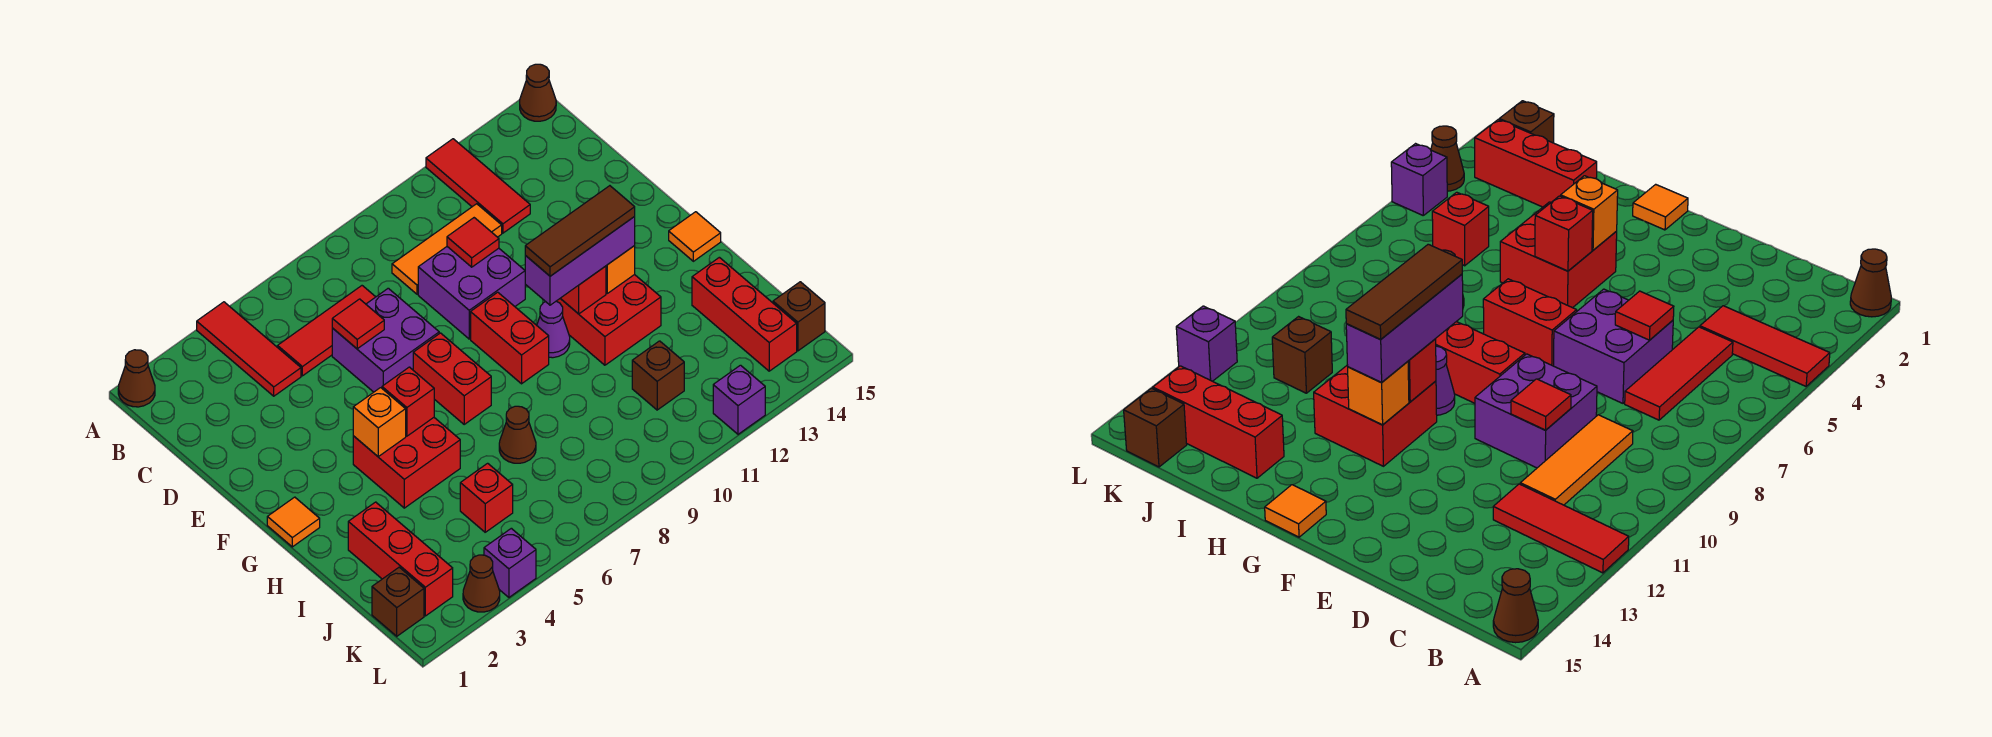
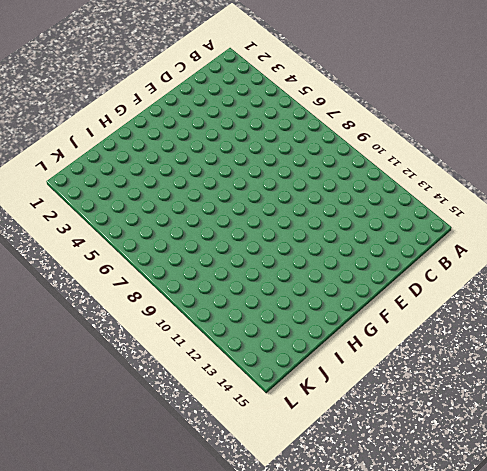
none -> brown cone A1 level 1
none -> red tile A4:C4 level 1
none -> red tile A12:C12 level 1
none -> brown cone A15 level 1

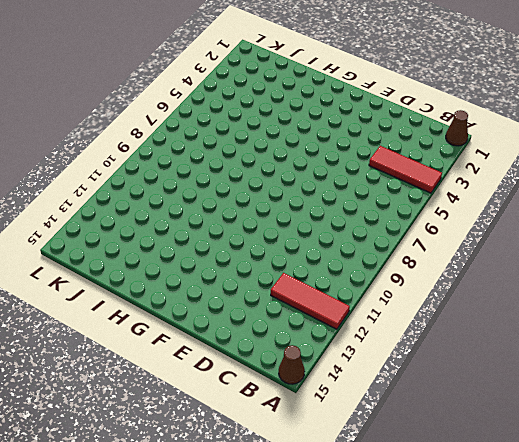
none -> red tile C5:C7 level 1
none -> orange tile C9:C11 level 1
none -> purple brick D6:E7 level 1
none -> purple brick D9:E10 level 1

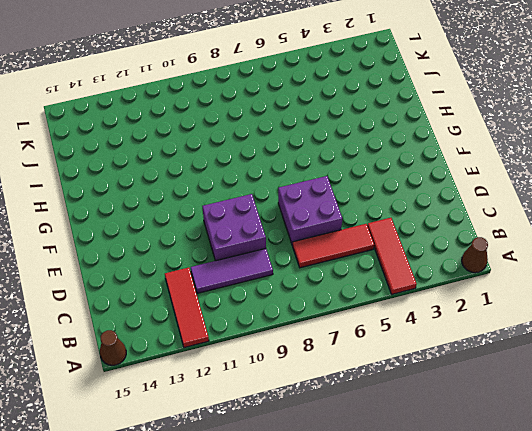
purple tile C9:C11 level 1 -> orange tile C9:C11 level 1
none -> red brick F7:G7 level 1
none -> red brick F9:G9 level 1
none -> orange tile G1 level 1
none -> red brick G4:H5 level 1

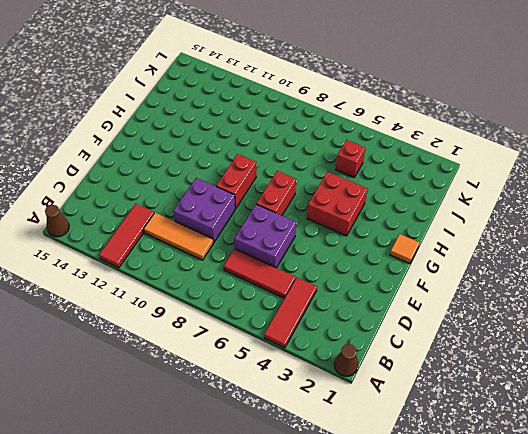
none -> purple cone G10 level 1
none -> red brick G11:H12 level 1
none -> orange tile G15 level 1
none -> red brick I2:K2 level 1

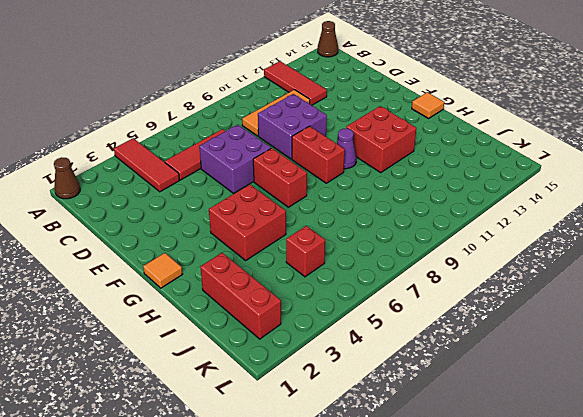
none -> brown cone I7 level 1
none -> red brick I14:K14 level 1
none -> brown brick J11 level 1
none -> brown brick K1 level 1

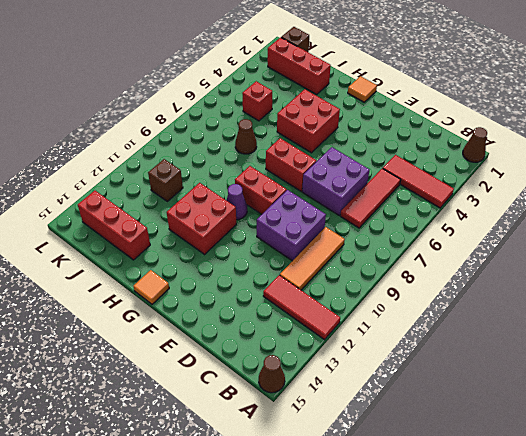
none -> brown brick K15 level 1
none -> brown cone L3 level 1
none -> purple brick L4 level 1
none -> purple brick L12 level 1

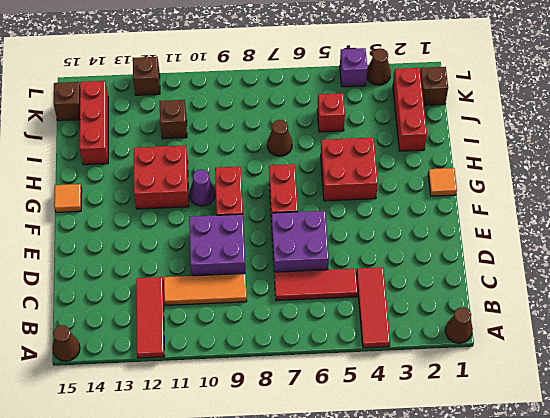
brown brick L12 level 1 -> purple brick L12 level 1
none -> red tile D6 level 2
none -> red tile D10 level 2
none -> orange brick G4 level 2
none -> red brick G5 level 2

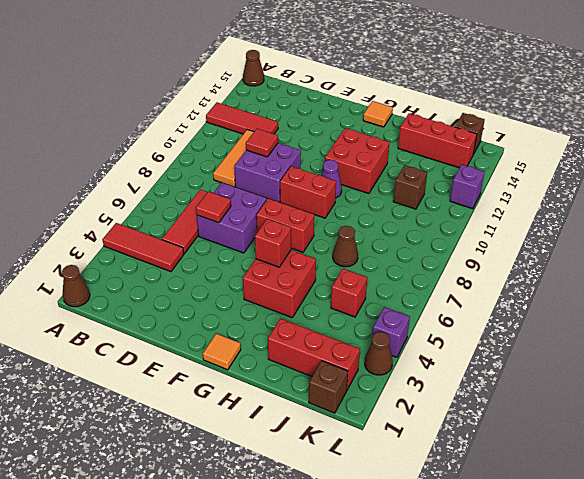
none -> orange brick G4 level 2
none -> red brick G11 level 2
none -> orange brick G12 level 2
none -> purple brick G10:G12 level 3

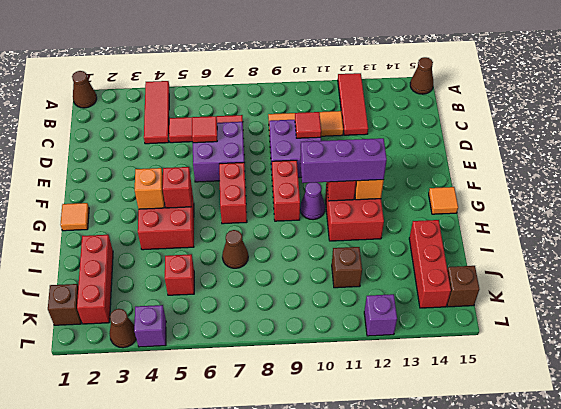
none -> brown tile G10:G12 level 4

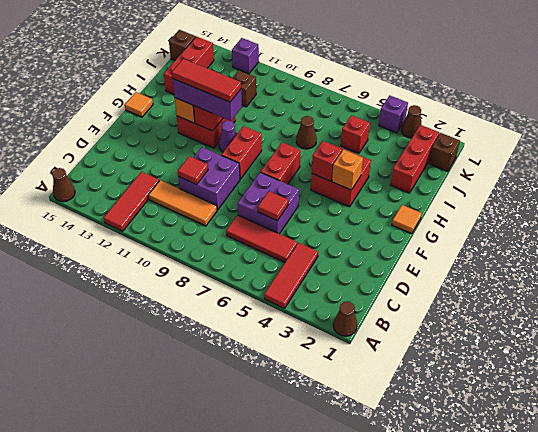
red tile G10:G12 level 4 -> brown tile G10:G12 level 4

